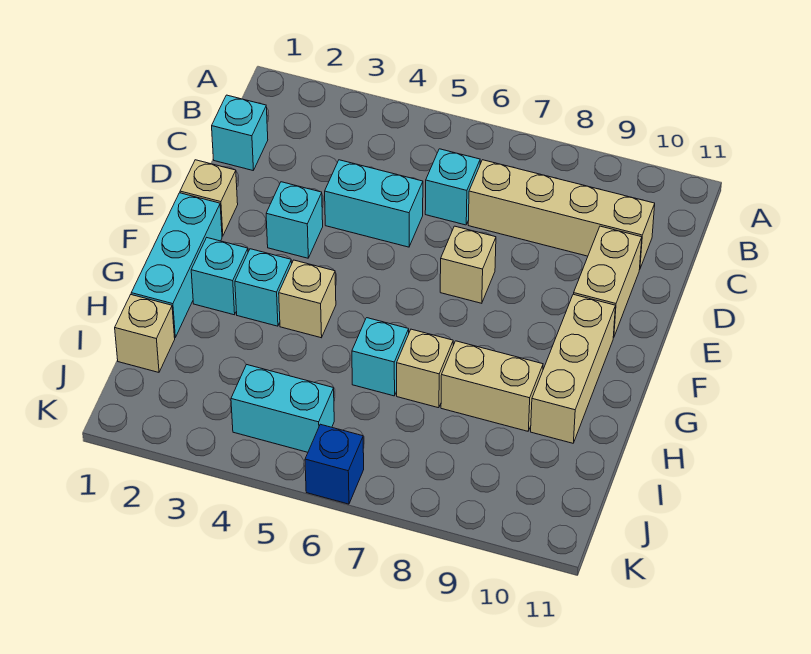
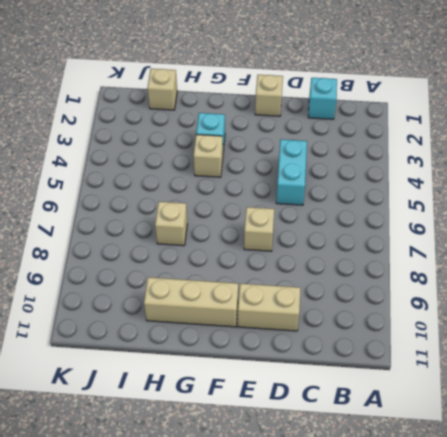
none -> cyan brick C6 level 1
none -> tan brick C7:C10 level 1
none -> cyan brick E3 level 1

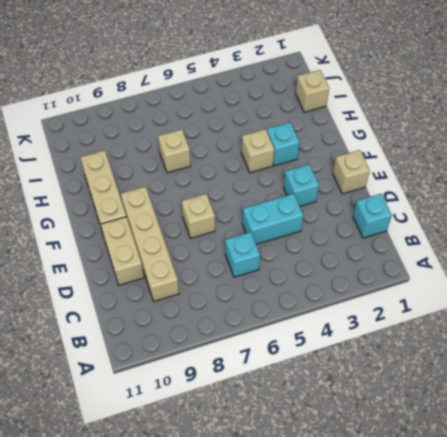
tan brick C9:F9 level 1 -> tan brick C7:C10 level 1
none -> cyan brick F1:H1 level 1
none -> cyan brick G2 level 1
none -> cyan brick H6 level 1

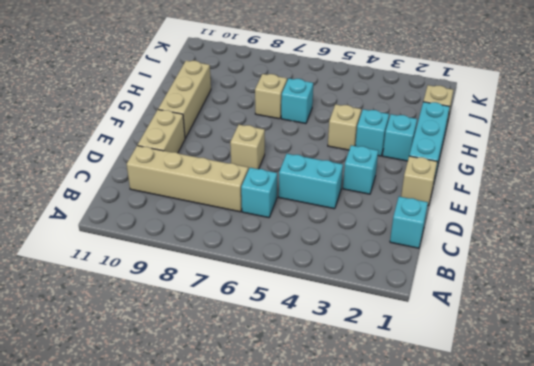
none -> tan brick H8:H9 level 1
none -> cyan brick J4:J5 level 1
none -> blue brick K6 level 1

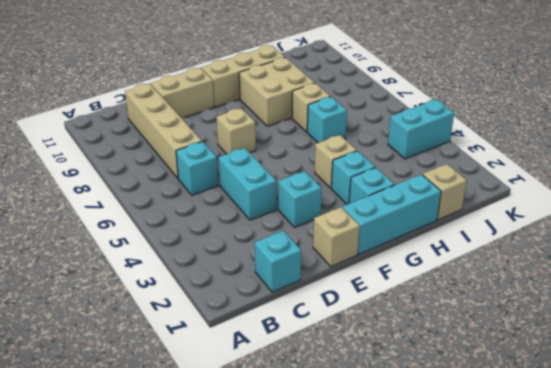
tan brick G8:H9 level 1 -> tan brick H8:H9 level 1
cyan brick J4:K4 level 1 -> cyan brick J4:J5 level 1
none -> blue brick K6 level 1

